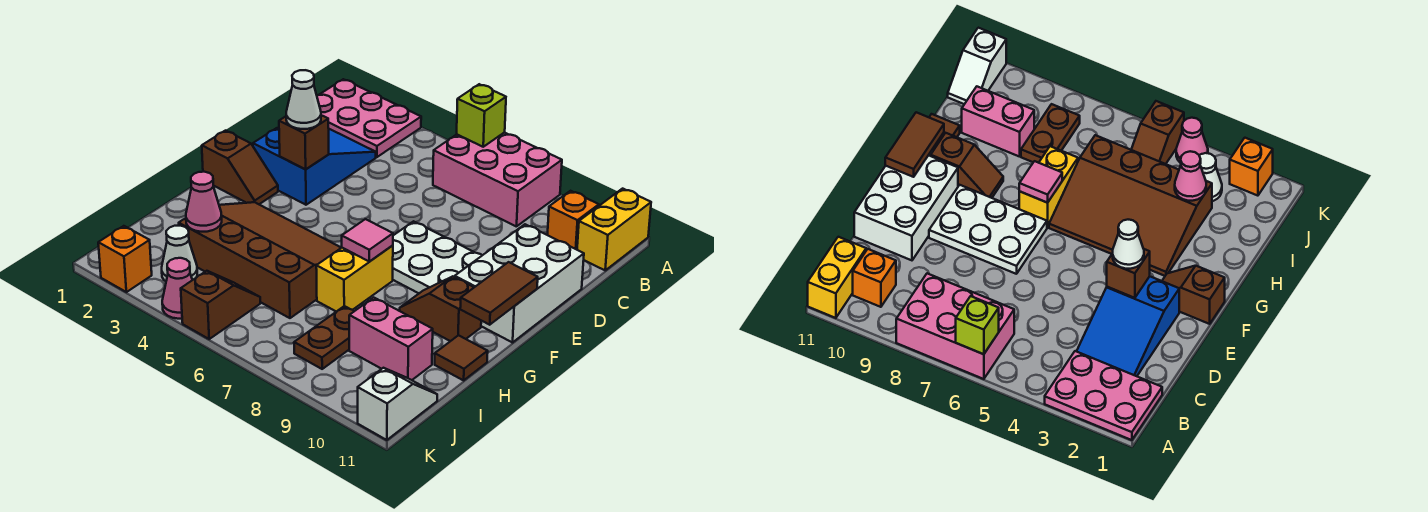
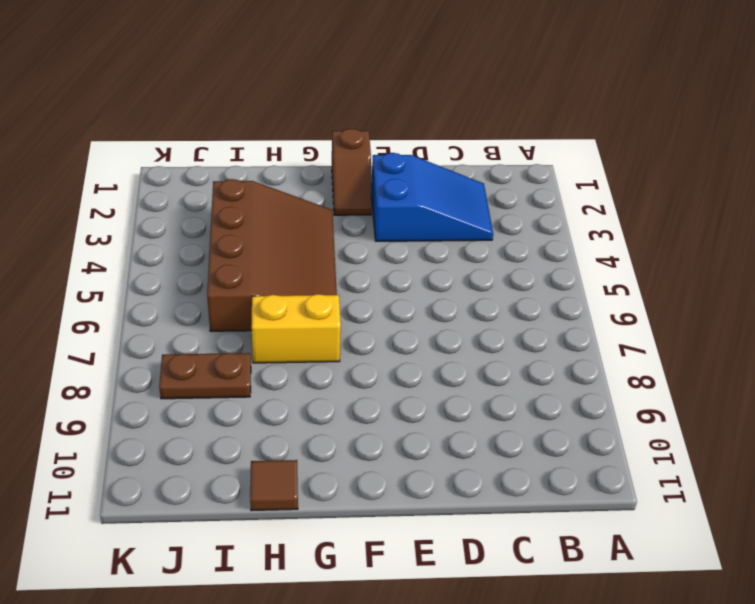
none -> pink plate A1:B3 level 1
none -> pink brick A6:B8 level 1
none -> yellow brick A11:B11 level 1

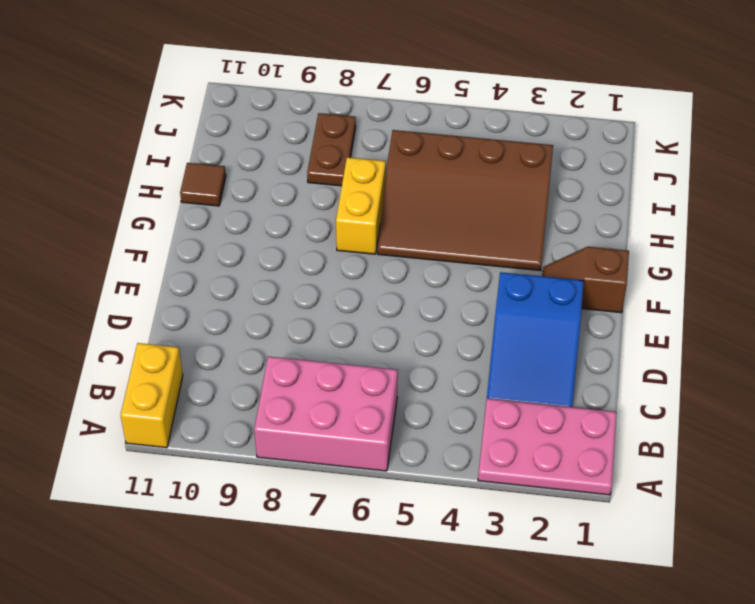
none -> orange brick B10 level 1
none -> white brick D10:F11 level 1
none -> white plate E7:F9 level 1

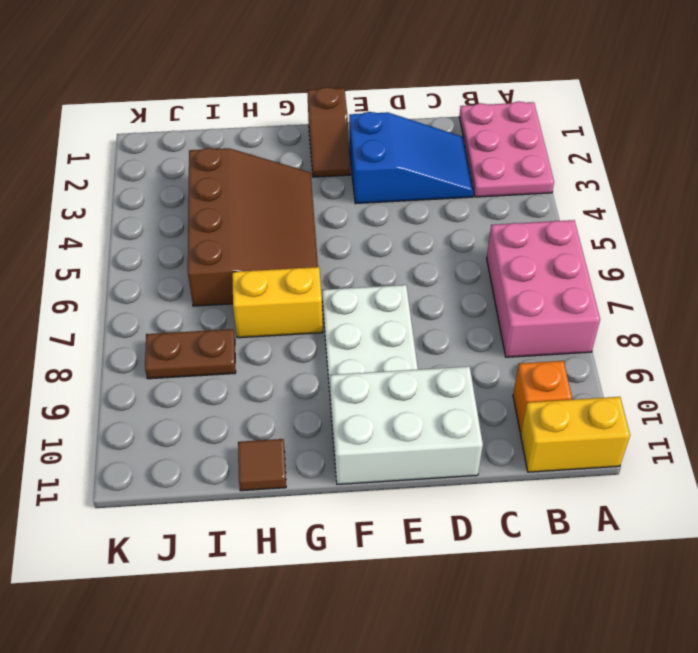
none -> brown slope G9:G10 level 1 top 10
none -> pink brick I9:I10 level 1
none -> white cone J3 level 1

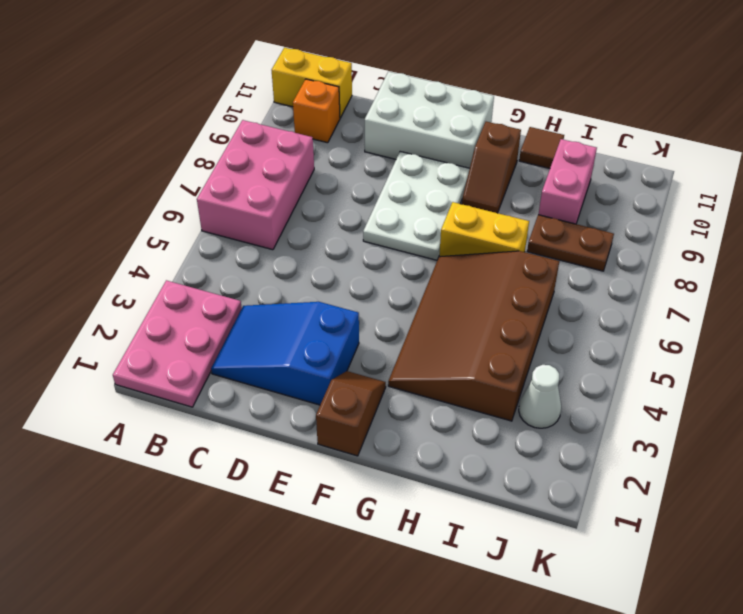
none -> brown slope J5:K5 level 1 top K
none -> white slope J11:K11 level 1 top K
none -> orange brick K2 level 1

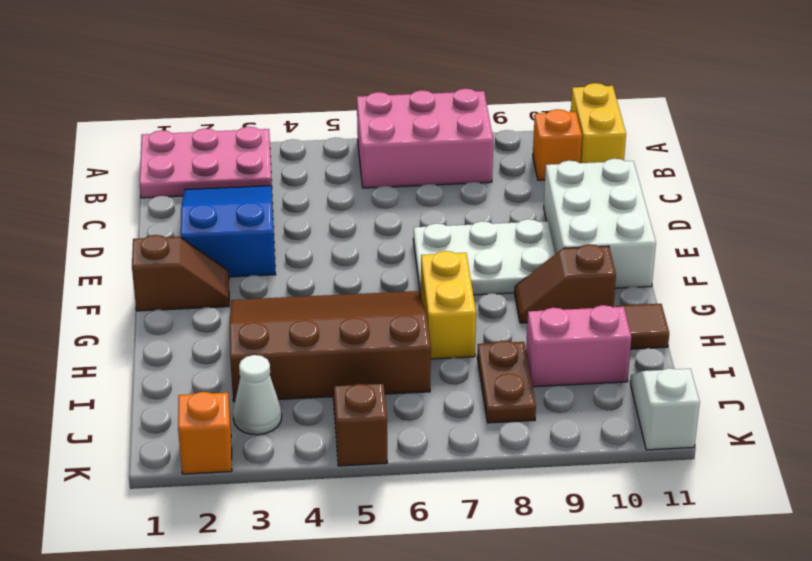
none -> pink cone K4 level 1
none -> lime brick A6 level 2
none -> brown brick E3 level 2

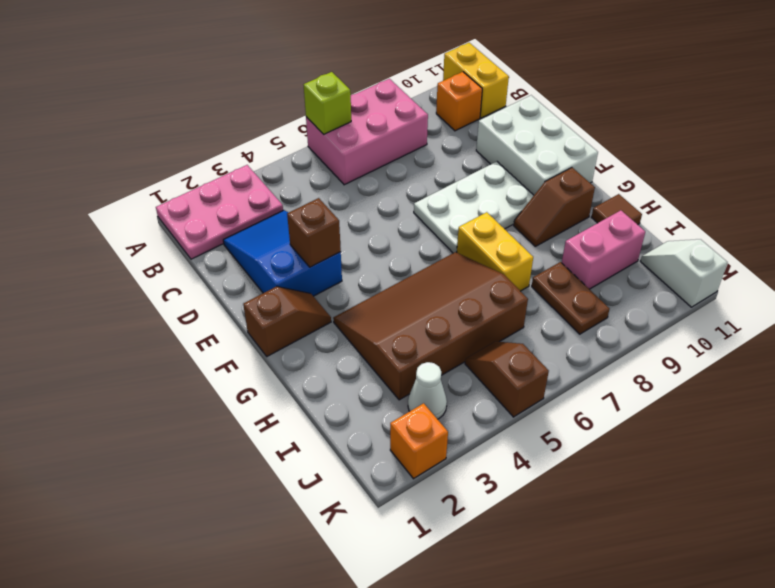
none -> pink cone K4 level 1
none -> brown tile F11:G11 level 2
none -> pink tile G7 level 2

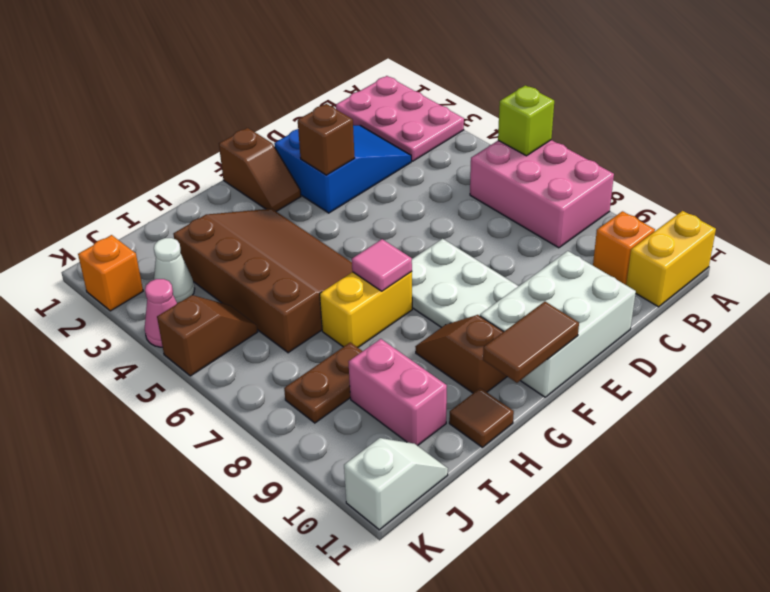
none -> pink cone I3 level 2
none -> white cone E3 level 3

